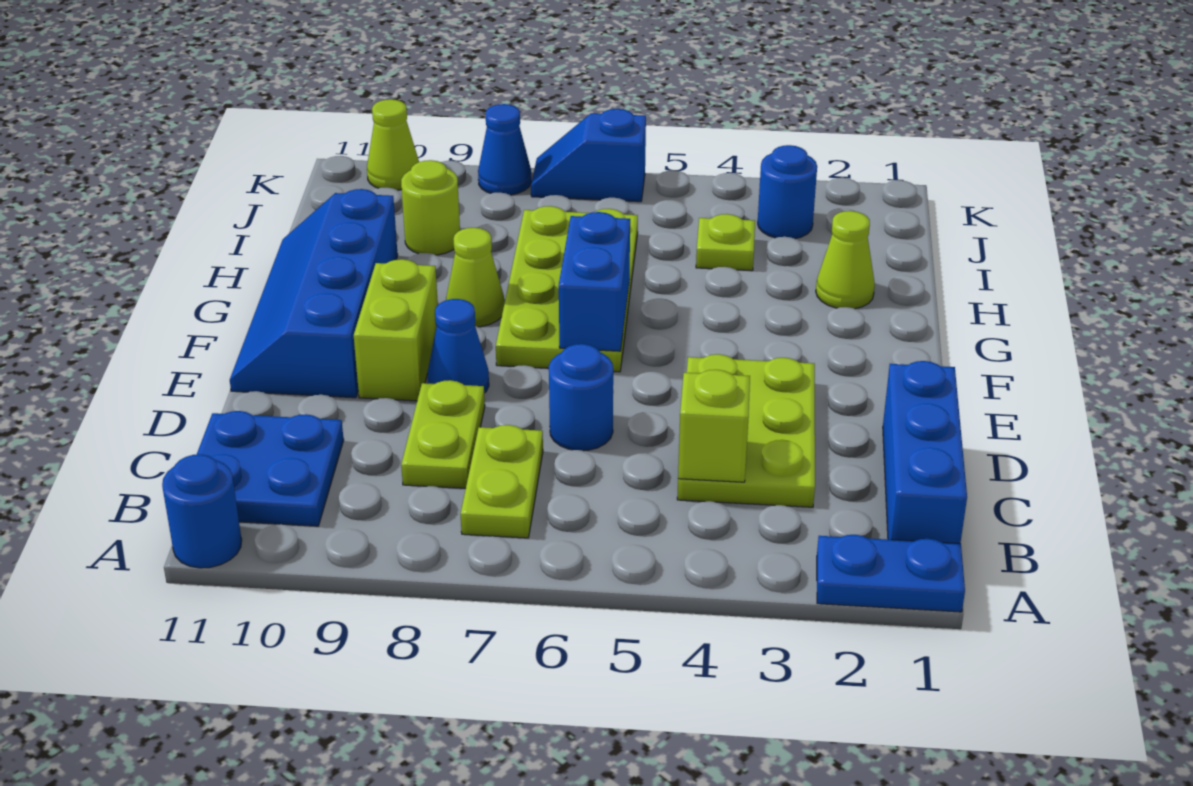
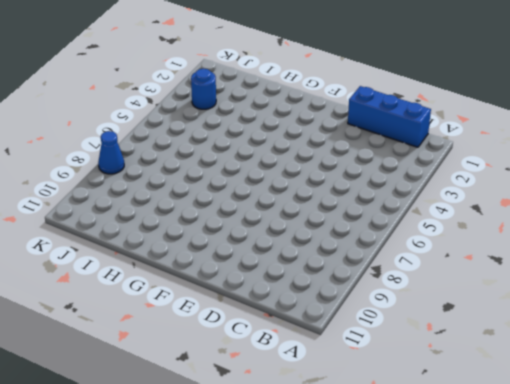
none -> blue plate A1:A2 level 1
none -> blue round brick A11 level 1
none -> lime plate B7:C7 level 1

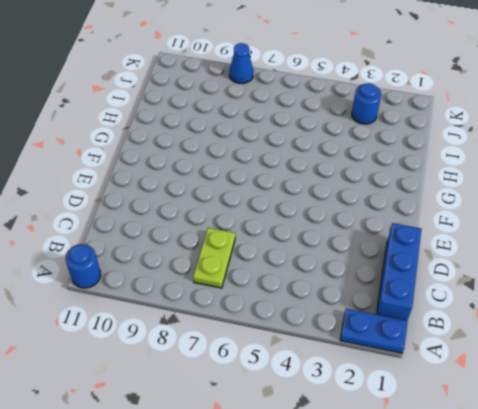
none -> blue plate B10:C11 level 1
none -> lime plate C3:E4 level 1
none -> lime plate C8:D8 level 1

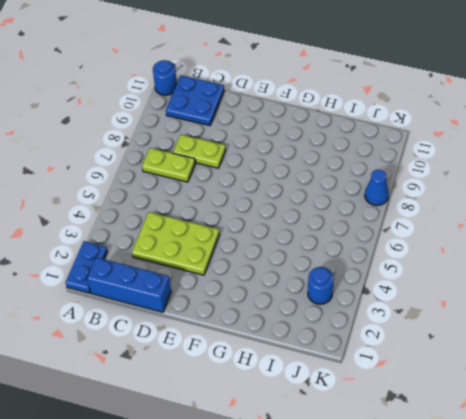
none -> blue round brick D6 level 1
none -> blue cone E8 level 1
none -> lime brick E9:F9 level 1

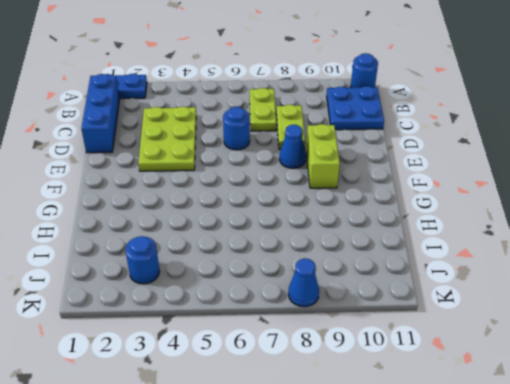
none -> blue slope E10:H11 level 1 top 10
none -> lime plate F6:I7 level 1
none -> lime cone G8 level 1

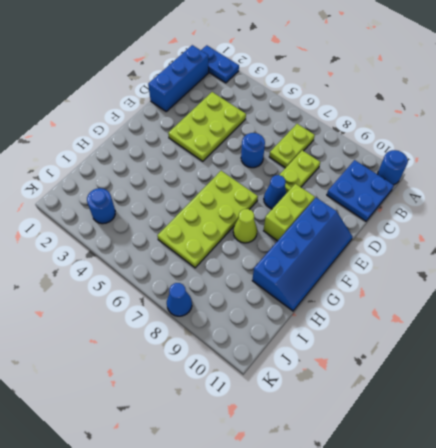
none -> lime cone H2 level 1
none -> lime plate I4 level 1
none -> lime round brick I9 level 1

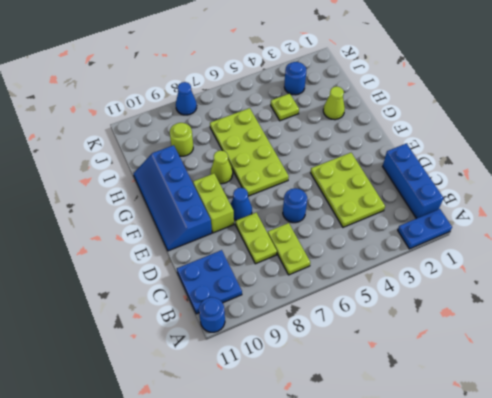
none -> blue slope K6:K7 level 1 top 6
none -> lime cone K10 level 1
none -> lime brick C4 level 2

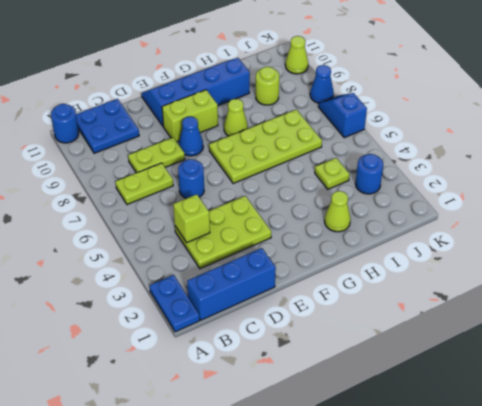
none -> blue brick F6:G6 level 2

